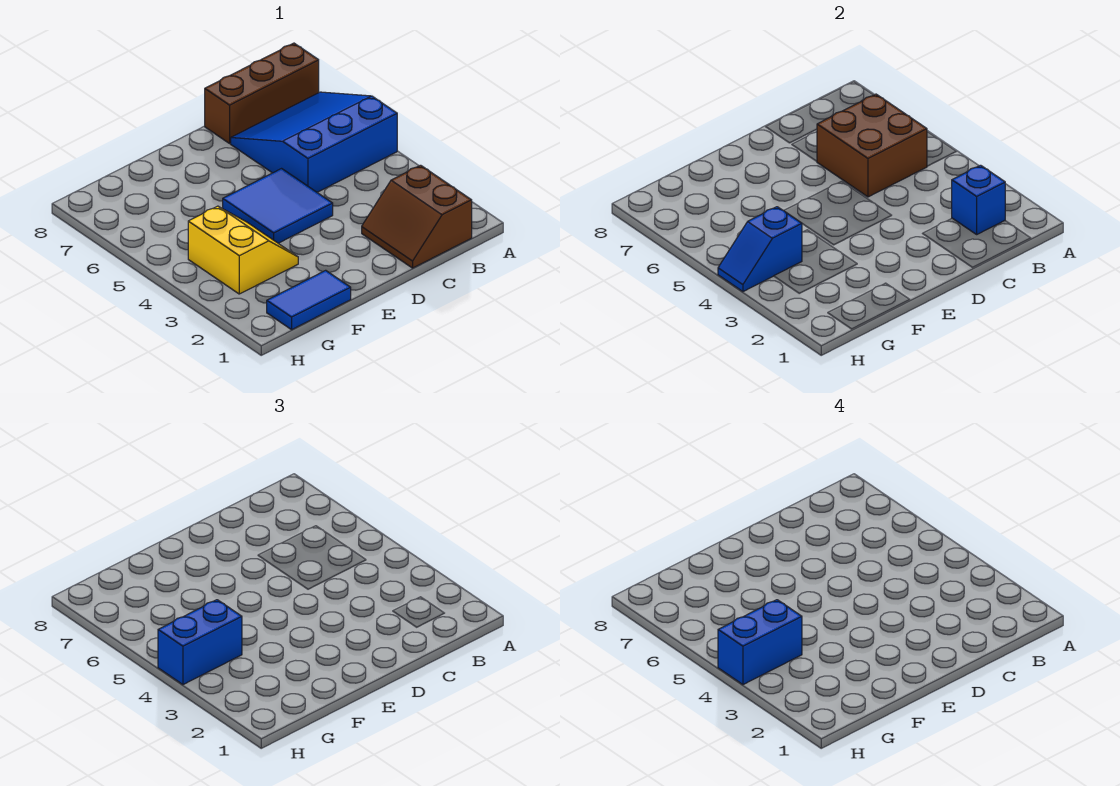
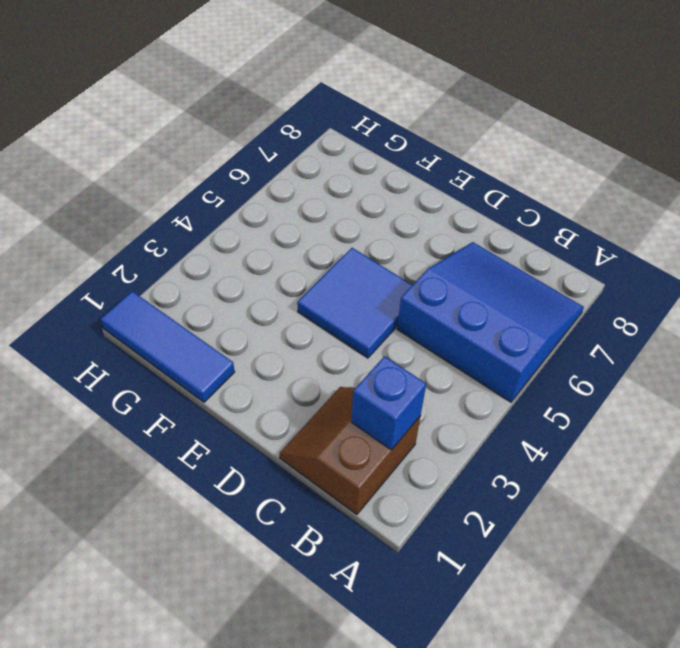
blue tile F1:H1 level 1 -> blue tile F1:G1 level 1
none -> brown brick A8:C8 level 1
none -> yellow slope F3:G4 level 1 top G

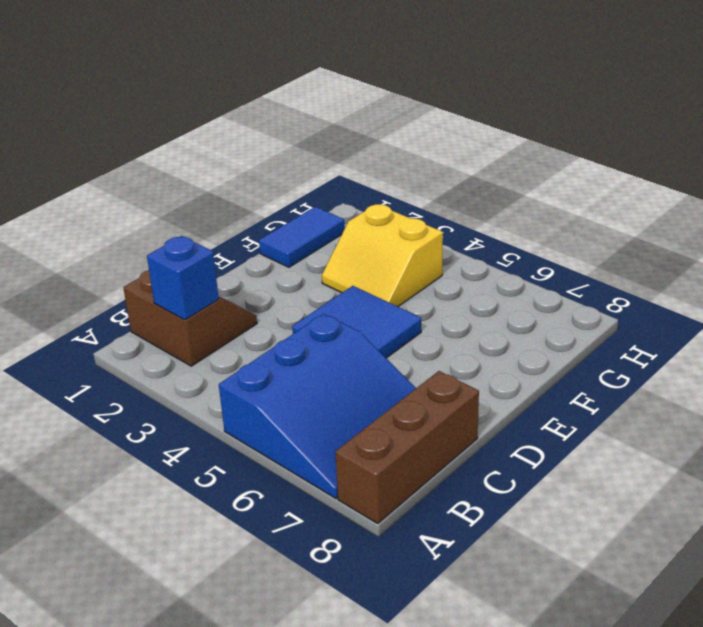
none -> brown brick B5:C6 level 2
none -> blue slope G4:H4 level 2 top G

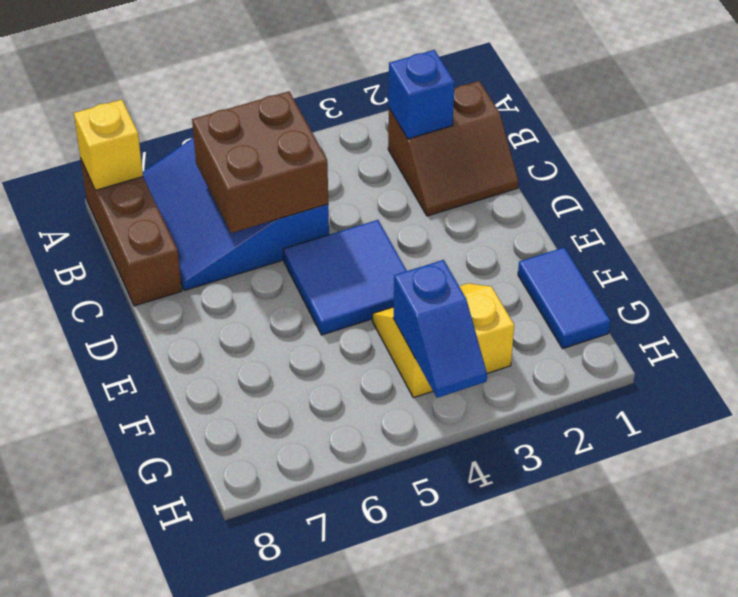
yellow brick A8 level 2 -> none
none -> blue brick G4:H4 level 3
none -> blue brick G4:H4 level 4

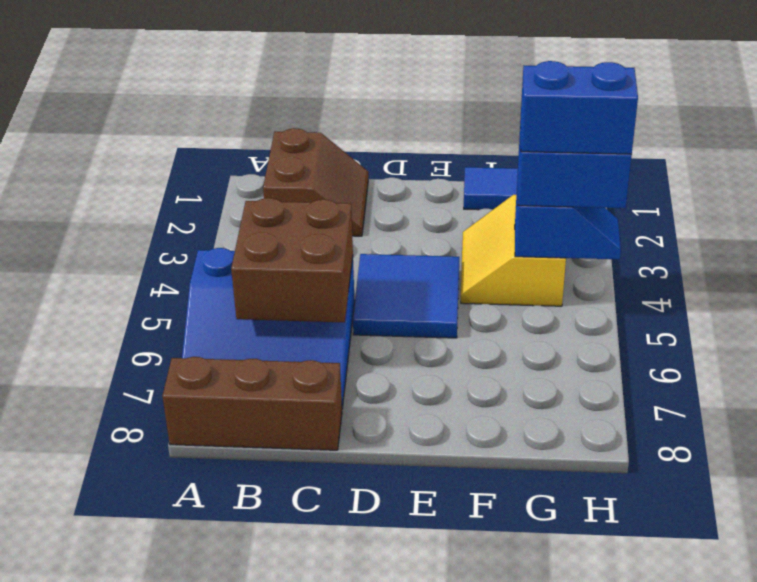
none -> blue brick B2 level 2

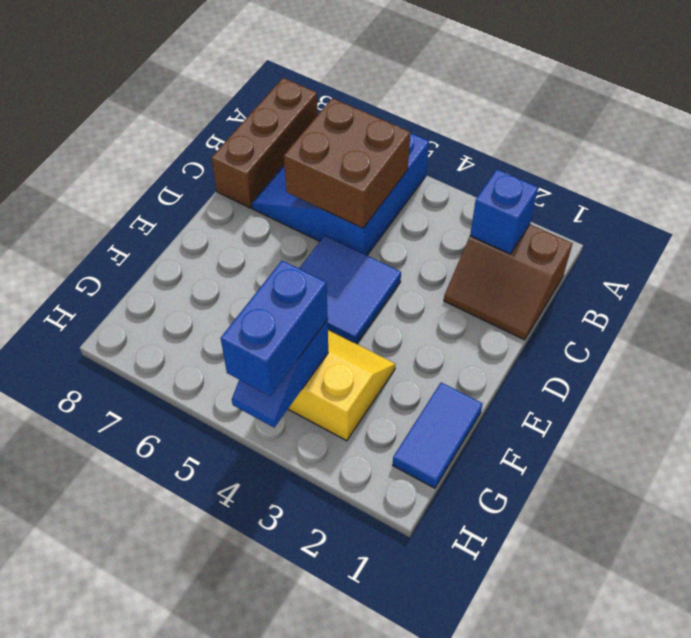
none -> blue brick G4:H4 level 4

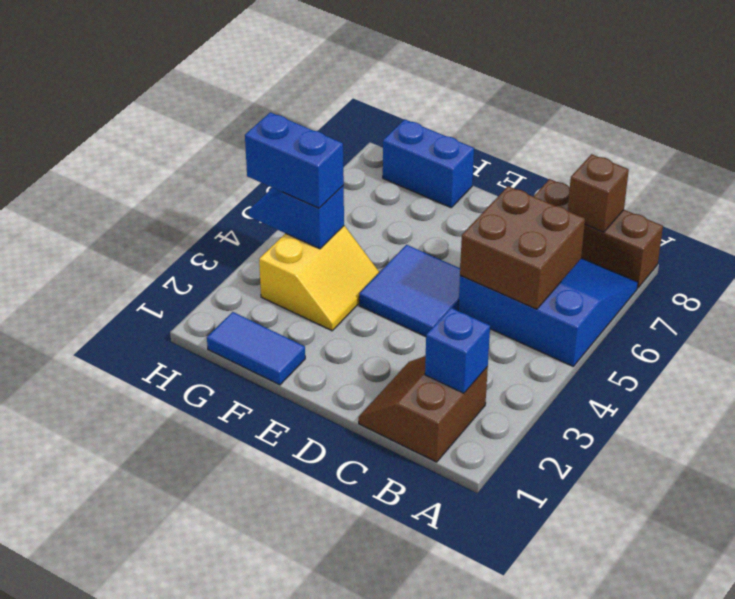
brown brick B8 level 2 -> none
blue brick F8:G8 level 1 -> blue brick G4:H4 level 4

